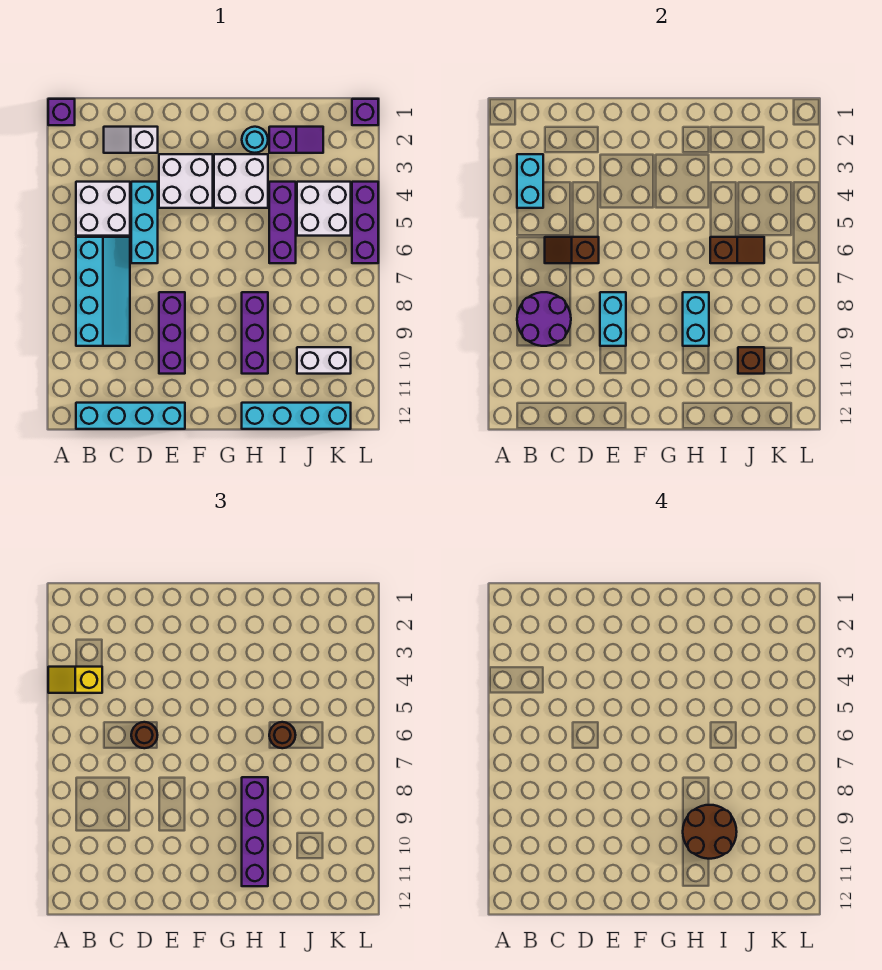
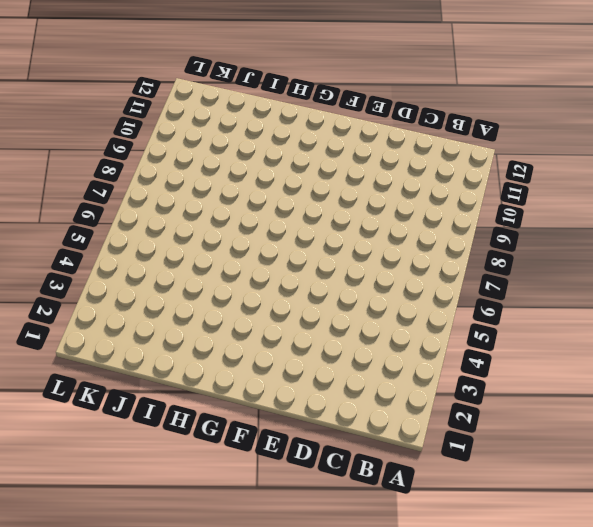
none -> purple brick A1 level 1
none -> white brick B4:C5 level 1
none -> cyan slope B6:C9 level 1 top B
none -> cyan brick B12:E12 level 1

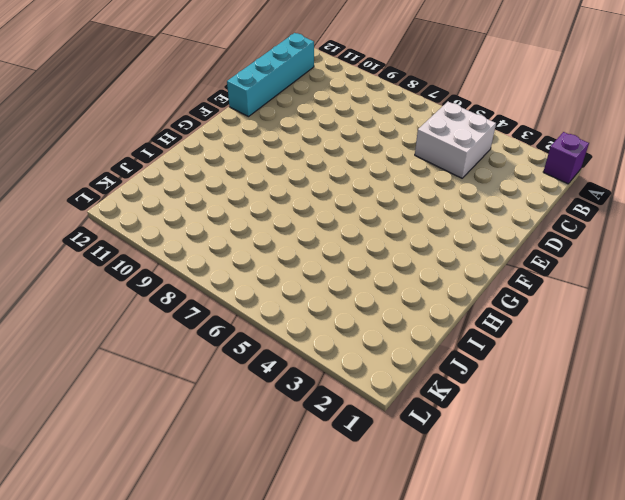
none -> cyan slope B6:C9 level 1 top B
none -> white slope C2:D2 level 1 top D
none -> cyan brick D4:D6 level 1
none -> white brick E3:F4 level 1

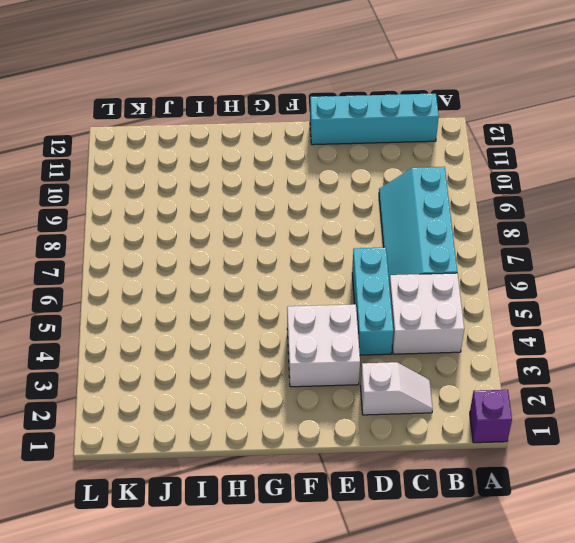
none -> purple brick E8:E10 level 1
none -> white brick G3:H4 level 1
none -> cyan round brick H2 level 1
none -> purple brick H8:H10 level 1

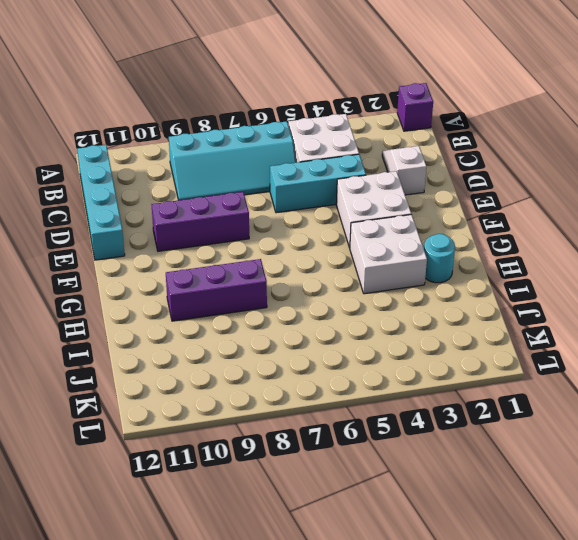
none -> cyan brick H12:K12 level 1
none -> purple slope I2:J2 level 1 top I
none -> purple brick I4:I6 level 1
none -> white brick J4:K5 level 1

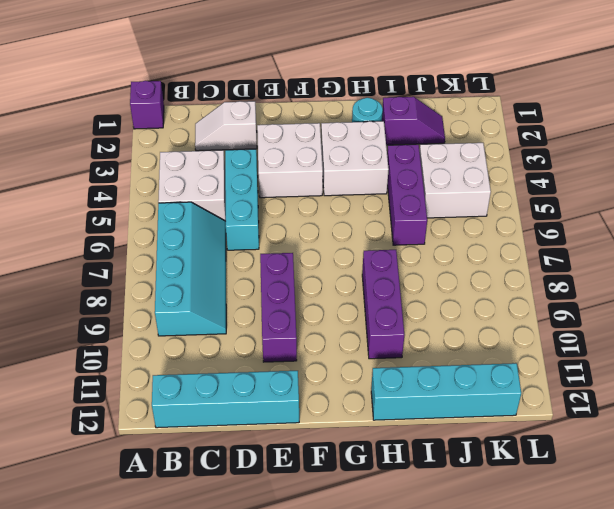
none -> white brick J10:K10 level 1
none -> purple brick L1 level 1
none -> purple brick L4:L6 level 1
none -> cyan brick B3:B4 level 2

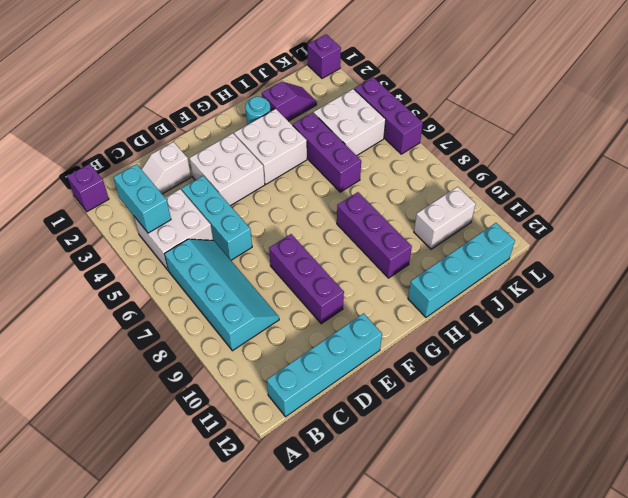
none -> purple round brick B8:C9 level 2
none -> brown slope C6:D6 level 2 top D
none -> cyan brick E8:E9 level 2
none -> cyan brick H8:H9 level 2

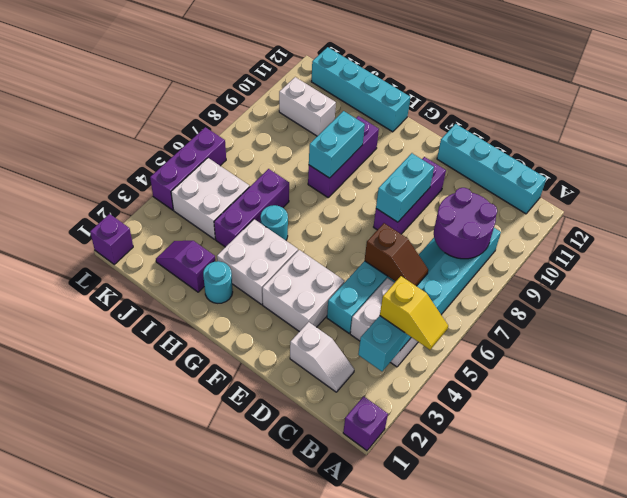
cyan round brick H5 level 1 -> none
none -> brown slope I6:J6 level 2 top I
none -> brown brick J10 level 2
none -> brown round brick D6 level 3
none -> purple brick H8:H11 level 3

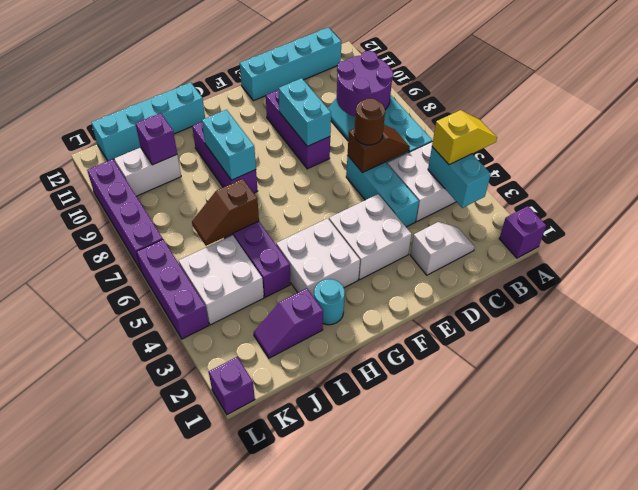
purple brick J10 level 2 -> brown brick J10 level 2
purple brick L7:L10 level 1 -> purple brick H8:H11 level 3
none -> brown round brick I6 level 3
none -> brown round brick H9:I10 level 4

